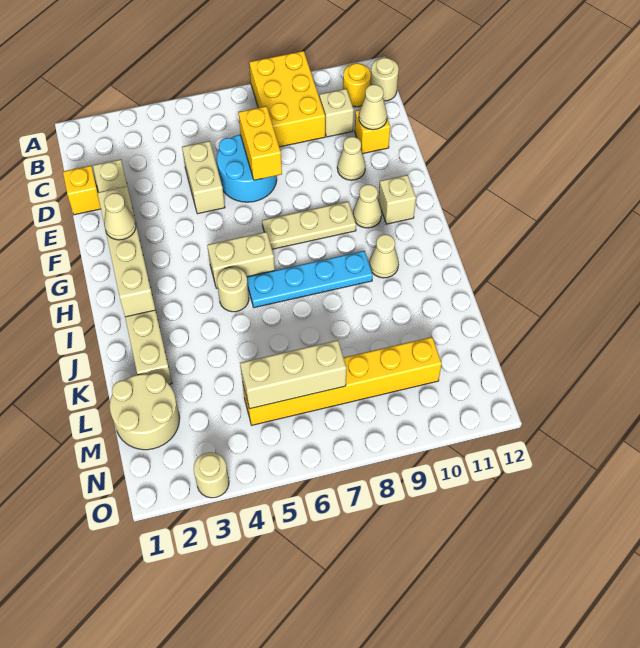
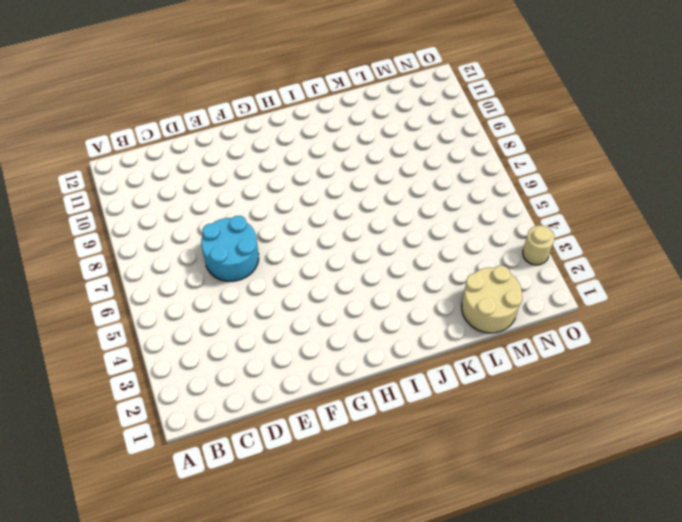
none -> yellow brick A8:C9 level 1
none -> yellow round brick B11 level 1
none -> tan round brick B12 level 1

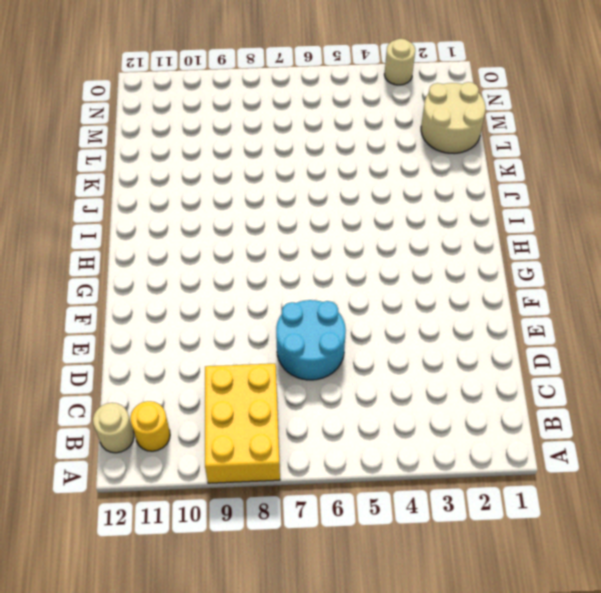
none -> tan brick C10 level 1
none -> yellow brick D1 level 1
none -> tan brick D2:K2 level 1

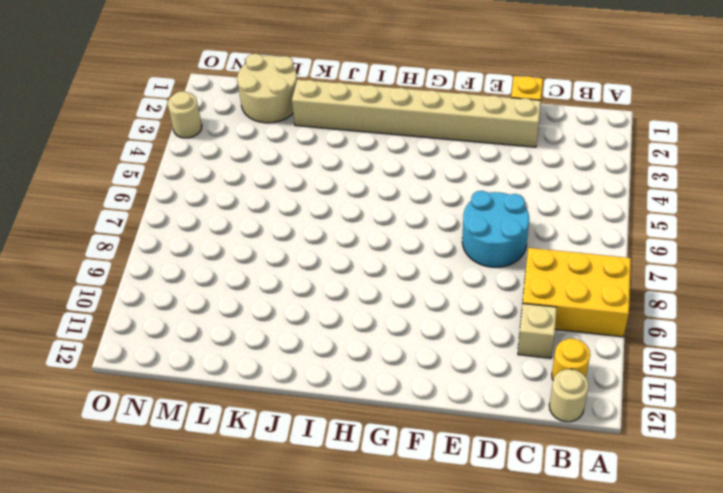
none -> tan brick D5:E5 level 1
none -> yellow brick D11 level 1
none -> tan cone E10 level 1

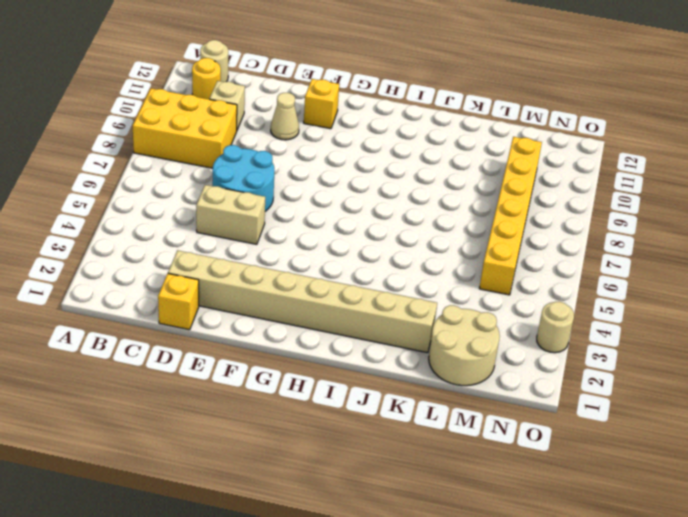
yellow brick F11 level 1 -> yellow brick D11 level 1
none -> tan plate G7:G9 level 1
none -> tan cone G10 level 1
none -> tan brick G11 level 1

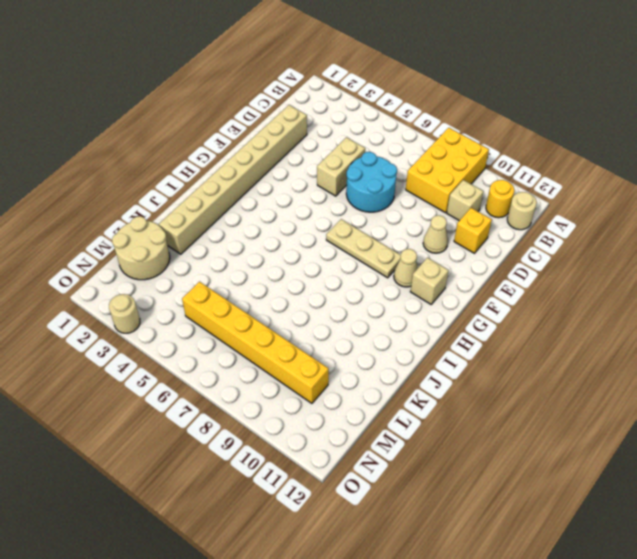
none -> yellow brick D1 level 1
none -> tan brick H5:H6 level 1
none -> tan round brick I5 level 1

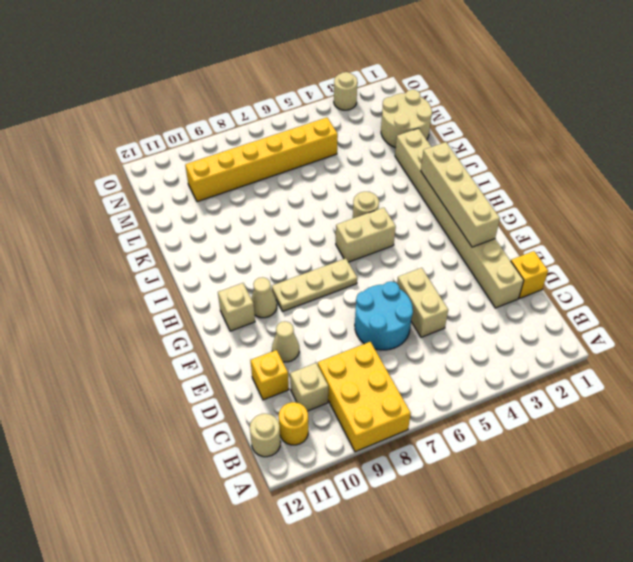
none -> cyan plate I6:I9 level 1
none -> tan cone I10 level 1
none -> yellow brick D7:E7 level 2

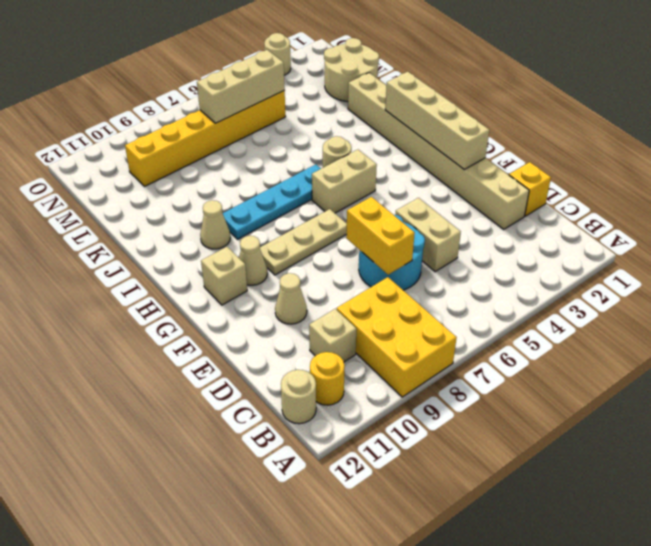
none -> yellow brick D11 level 1
none -> tan cone D11 level 2
none -> tan cone G2 level 3

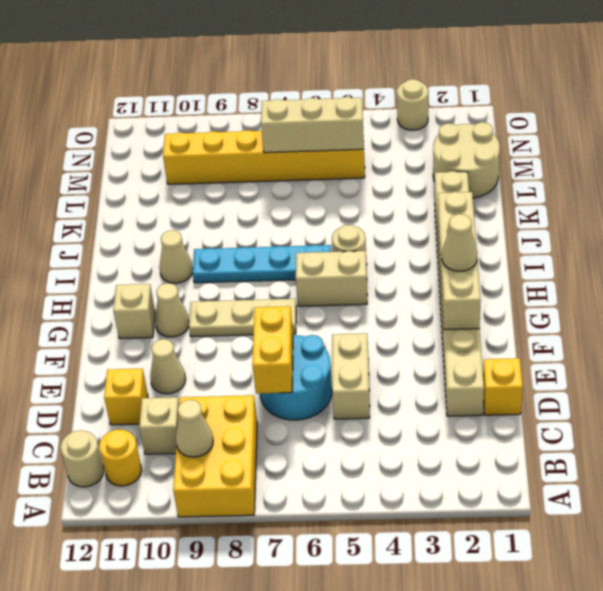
tan cone B9 level 2 -> tan cone D11 level 2

